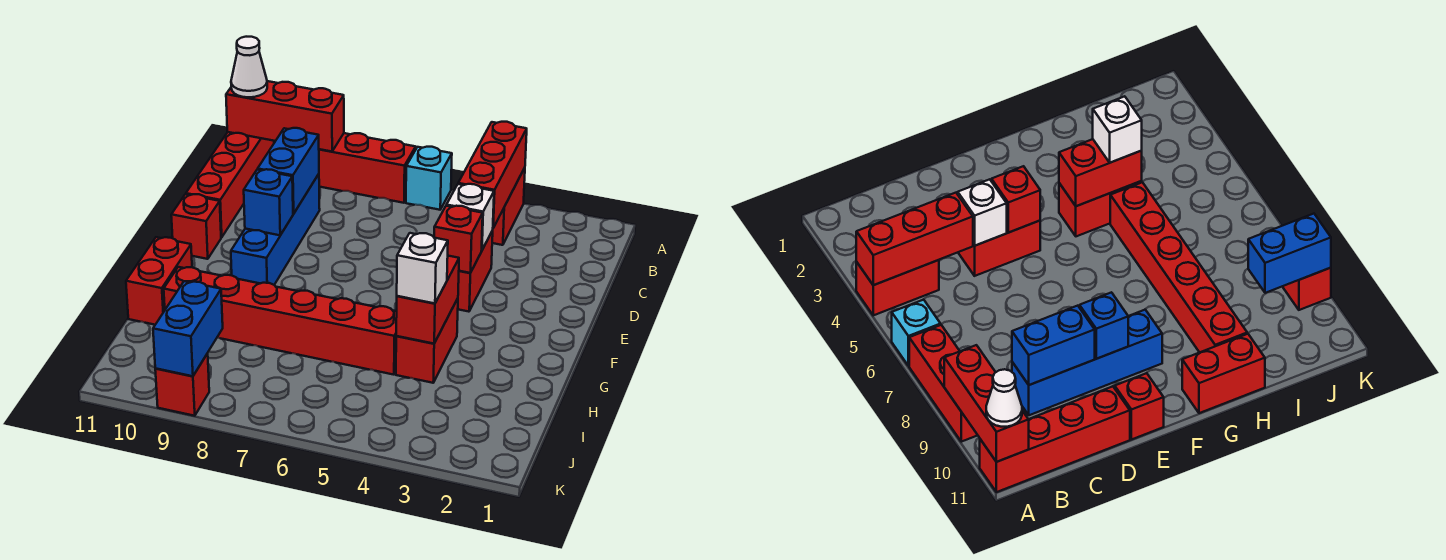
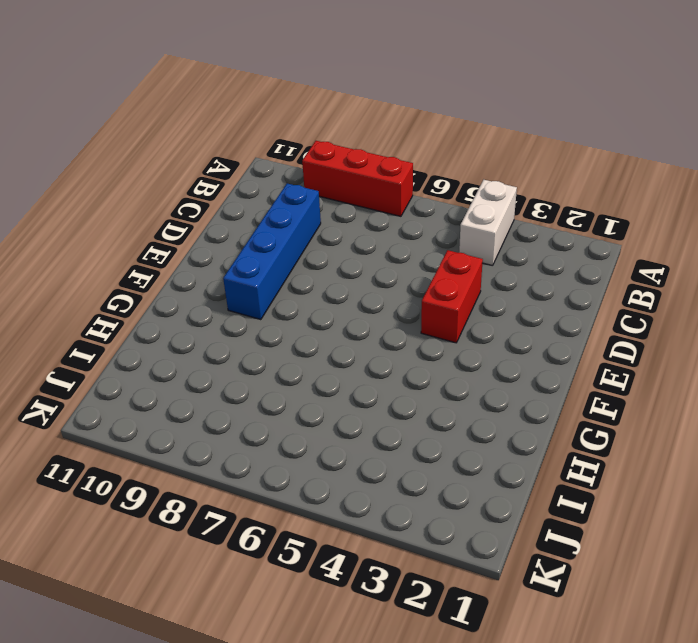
white brick A4:B4 level 1 -> red brick A4:B4 level 1
none -> cyan brick A6 level 1
none -> red brick A11:D11 level 1
none -> red brick E11 level 1

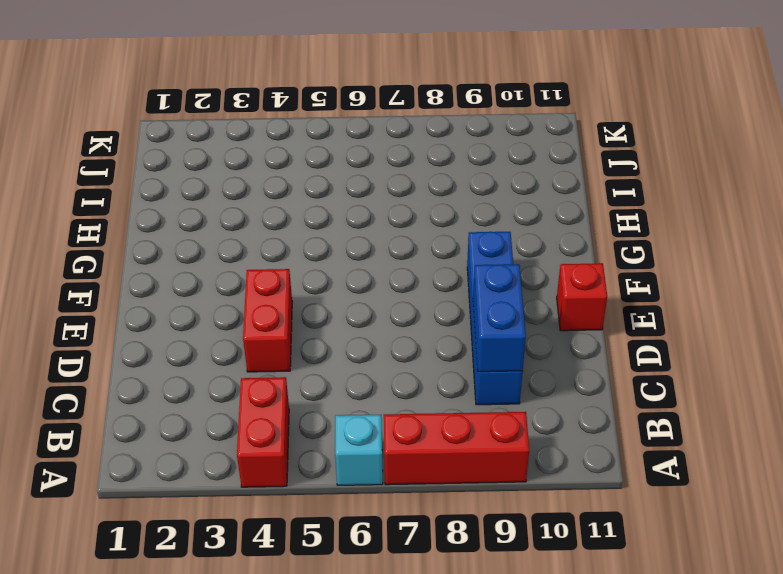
none -> red brick A11:D11 level 1
none -> red brick G4:H4 level 1
none -> red brick G11:H11 level 1

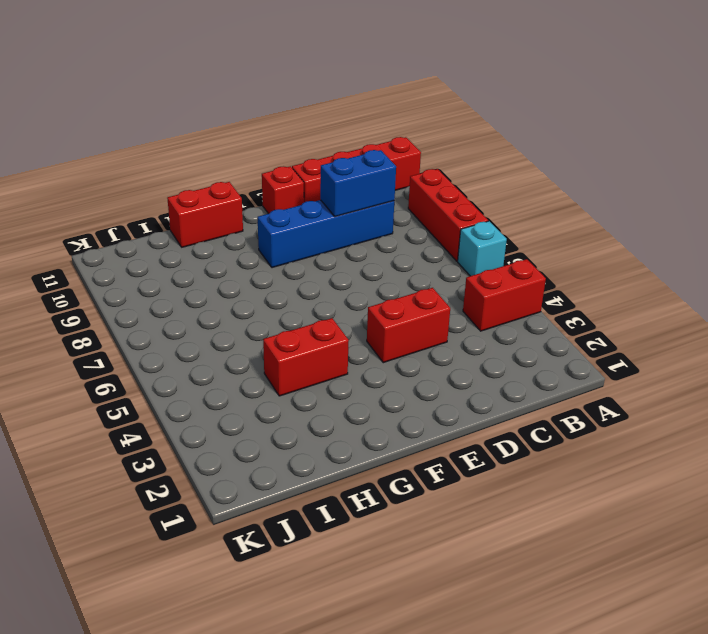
none -> red brick H5:H10 level 1
none -> red brick K9 level 1
none -> red brick A4:C4 level 2

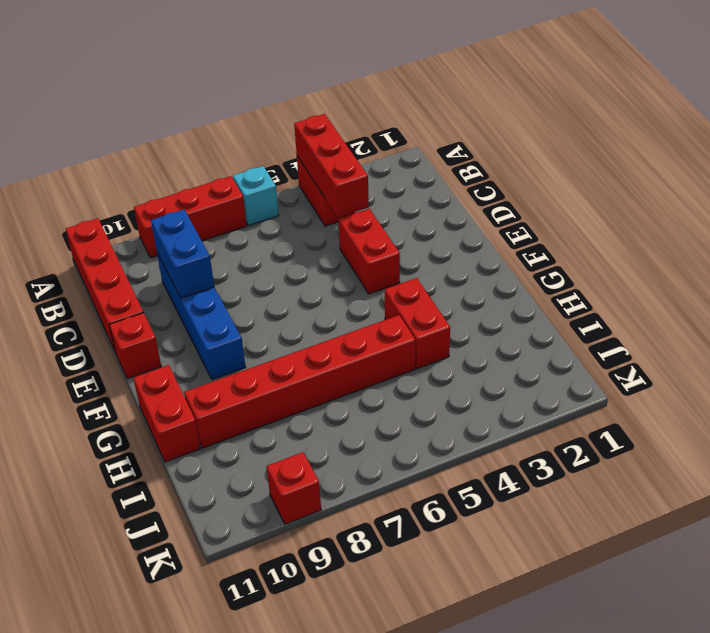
none -> red brick A9:A11 level 2
none -> white brick D4 level 2
none -> red brick E4 level 2

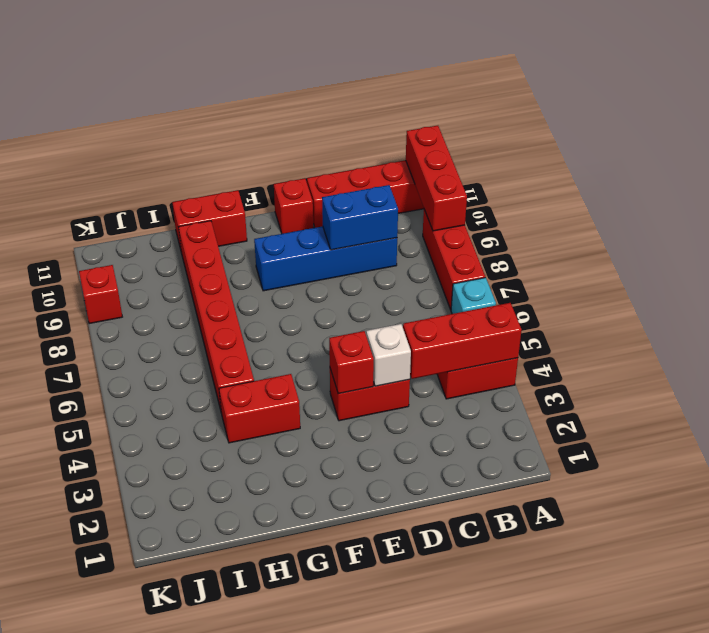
none -> blue brick E9 level 2
none -> red brick G4:H4 level 2
none -> blue brick J9:K9 level 2

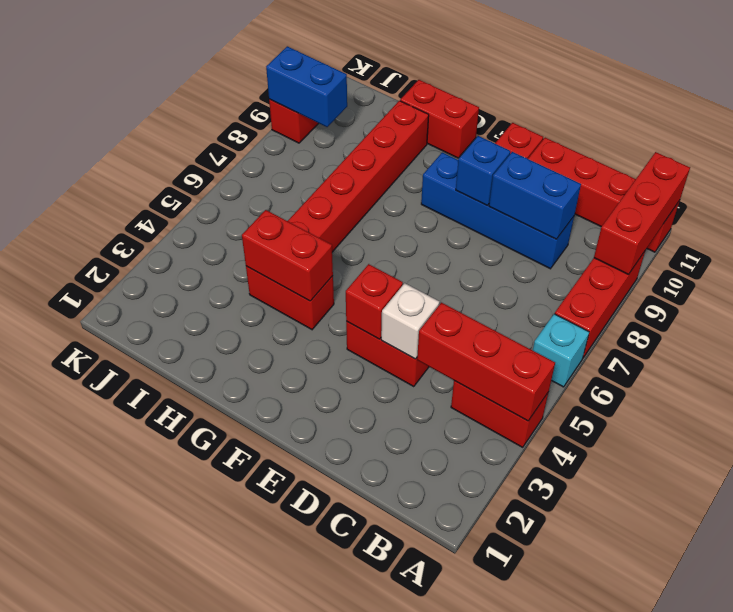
none -> white cone A11 level 3
none -> white brick H4 level 3

